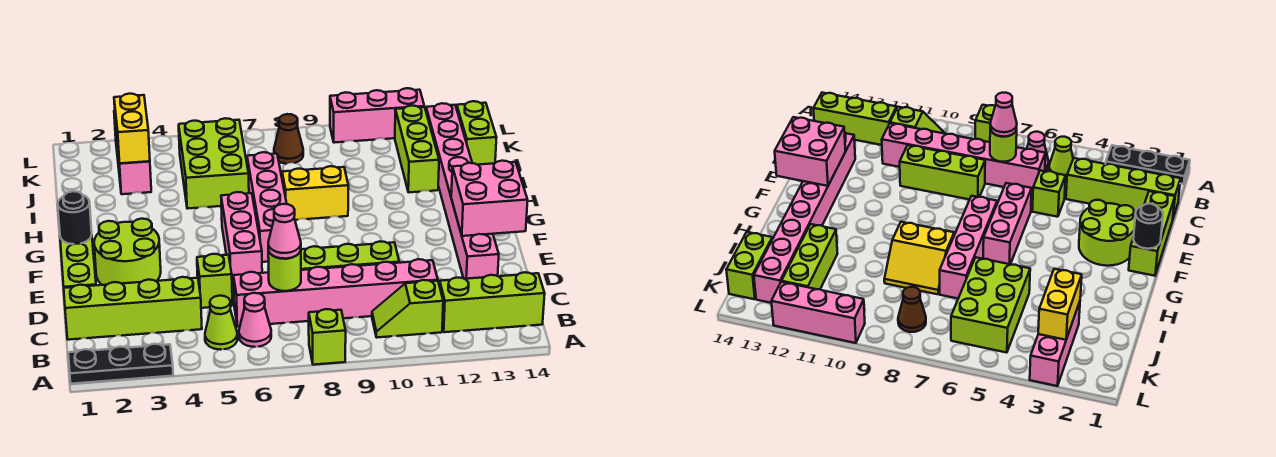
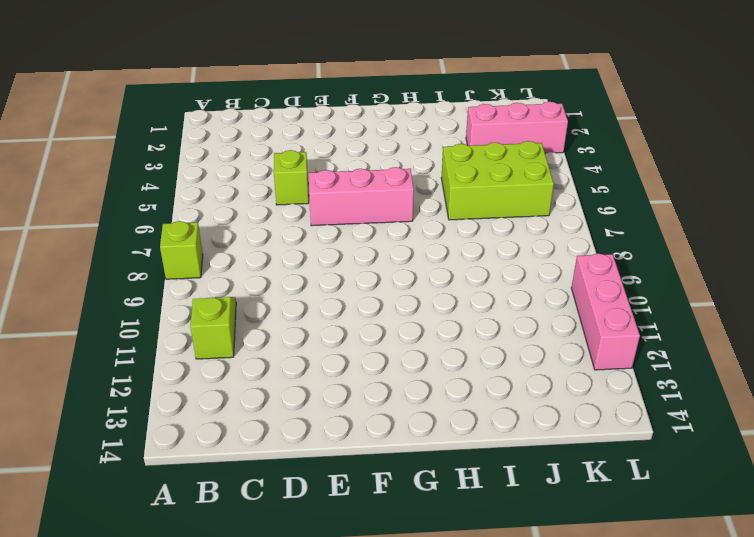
none -> black plate A1:A3 level 1
none -> lime cone B5 level 1
none -> pink cone B6 level 1

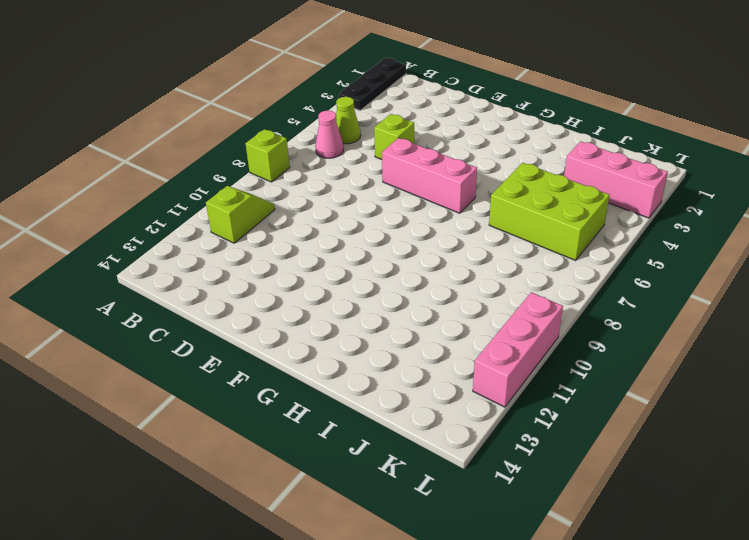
none -> lime brick B12:B14 level 1
none -> lime brick C1:C4 level 1
none -> pink brick C6:C11 level 1

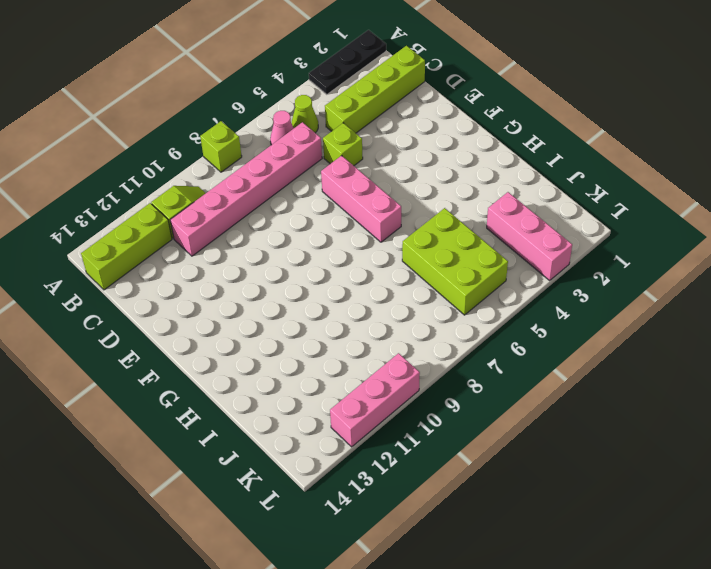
none -> lime brick D1:F1 level 1
none -> lime brick D8:D10 level 1
none -> pink brick D13:K13 level 1

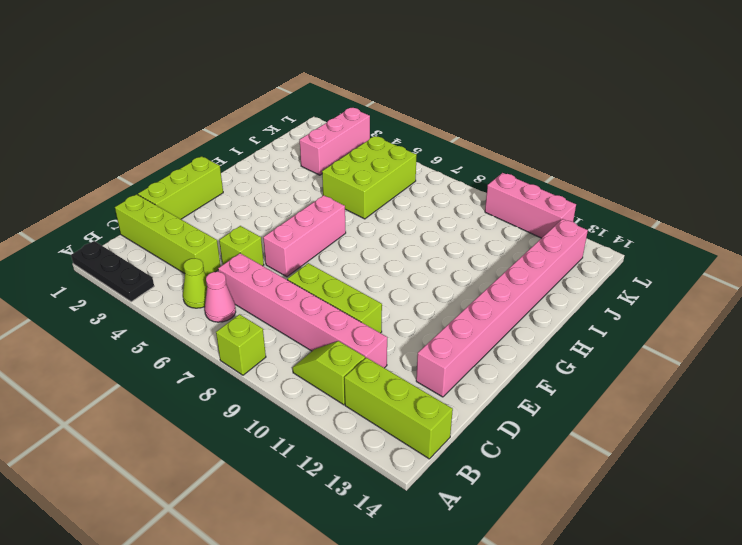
none -> lime round brick E2:F3 level 1
none -> pink brick F7:I7 level 1
none -> yellow slope H8:I9 level 1 top H

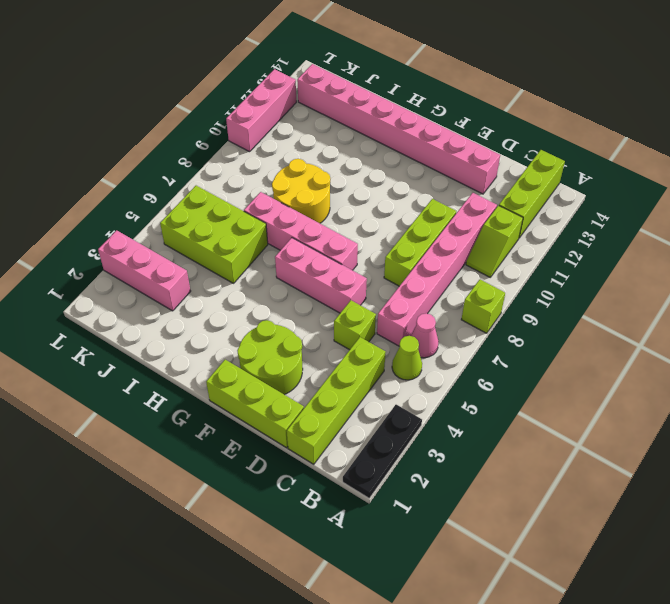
yellow round brick H8:I9 level 1 -> yellow slope H8:I9 level 1 top H
none -> lime brick I12:K12 level 1
none -> lime brick J14:K14 level 1
none -> brown cone K8 level 1

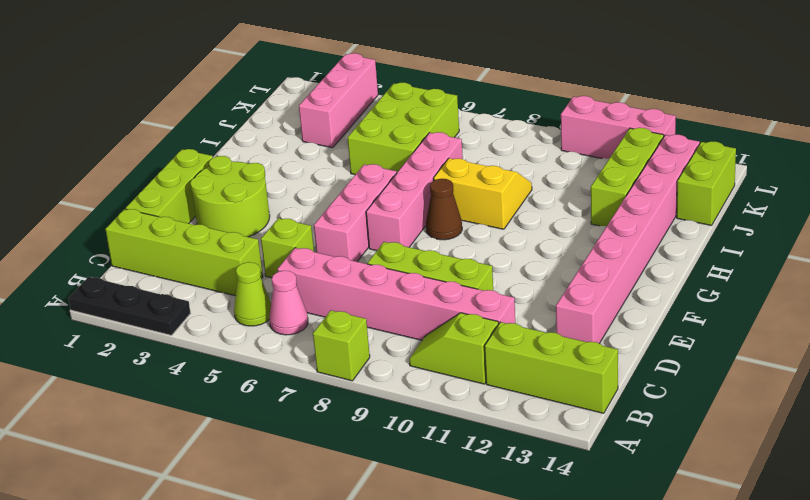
brown cone G8 level 1 -> brown cone K8 level 1
none -> lime round brick C7 level 2
none -> pink brick E13:F14 level 2
none -> black round brick F1 level 2

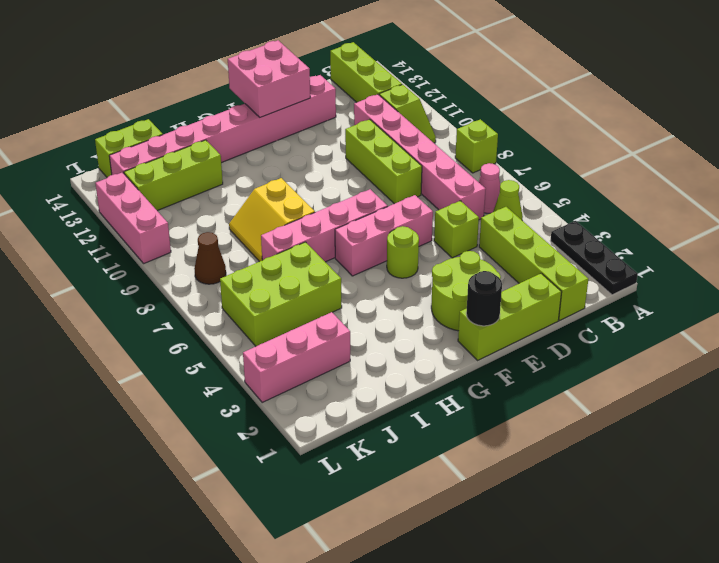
lime round brick F5 level 1 -> lime round brick C7 level 2
none -> yellow brick J3:K3 level 2
none -> pink cone C7 level 3

